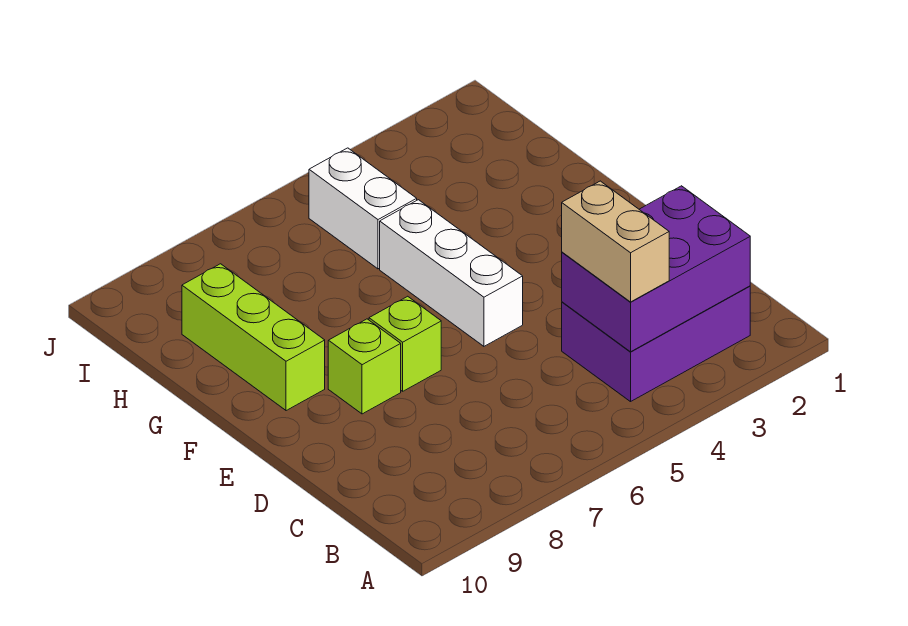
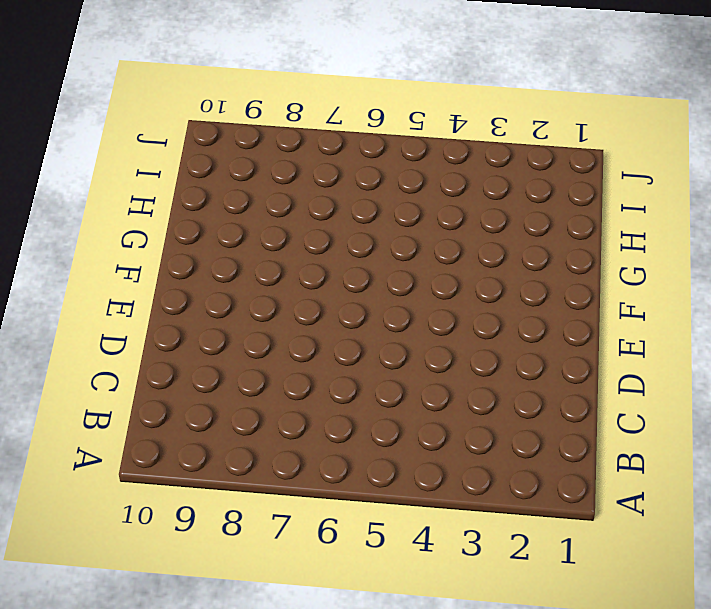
none -> purple brick B2:C4 level 1
none -> white brick E5:G5 level 1

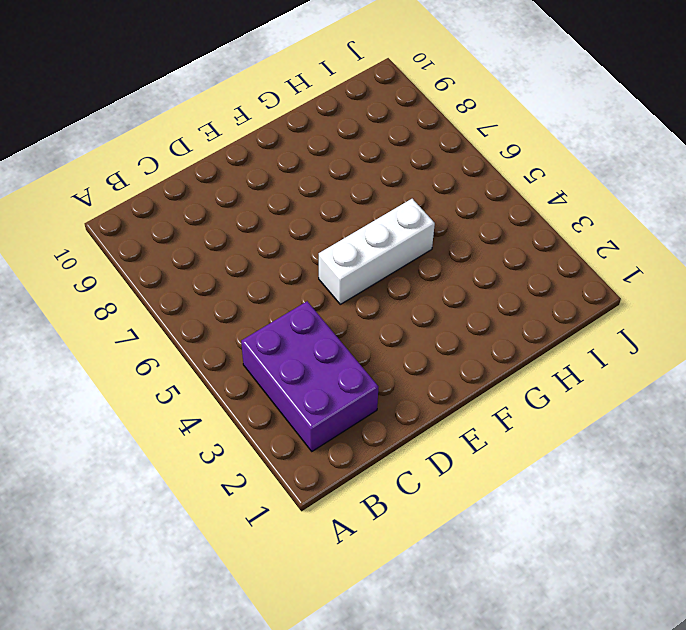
none -> lime brick E7 level 1
none -> lime brick E8 level 1

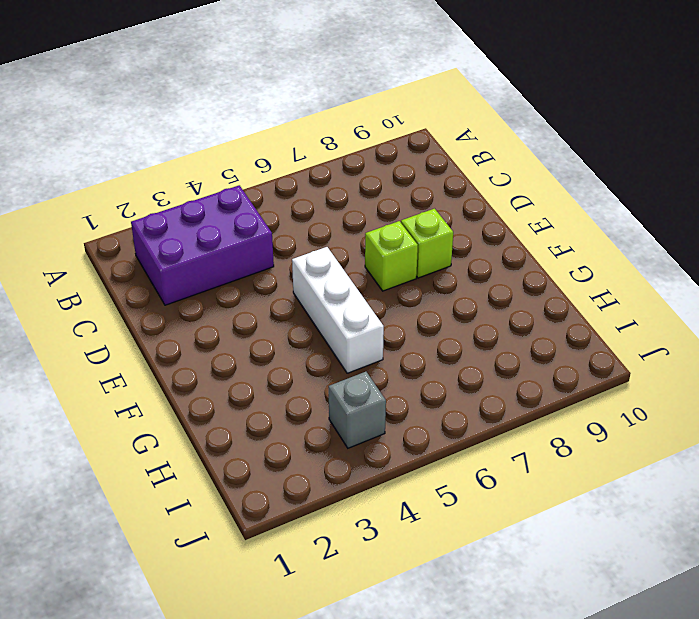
grey brick I4 level 1 -> none
none -> lime brick F9:H9 level 1
none -> white brick H5:I5 level 1

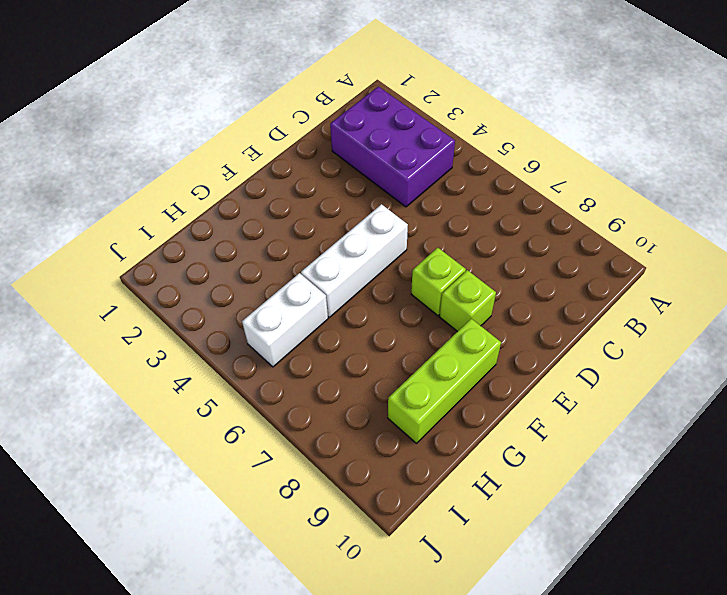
none -> purple brick B2:C4 level 2
none -> tan brick B4:C4 level 3

